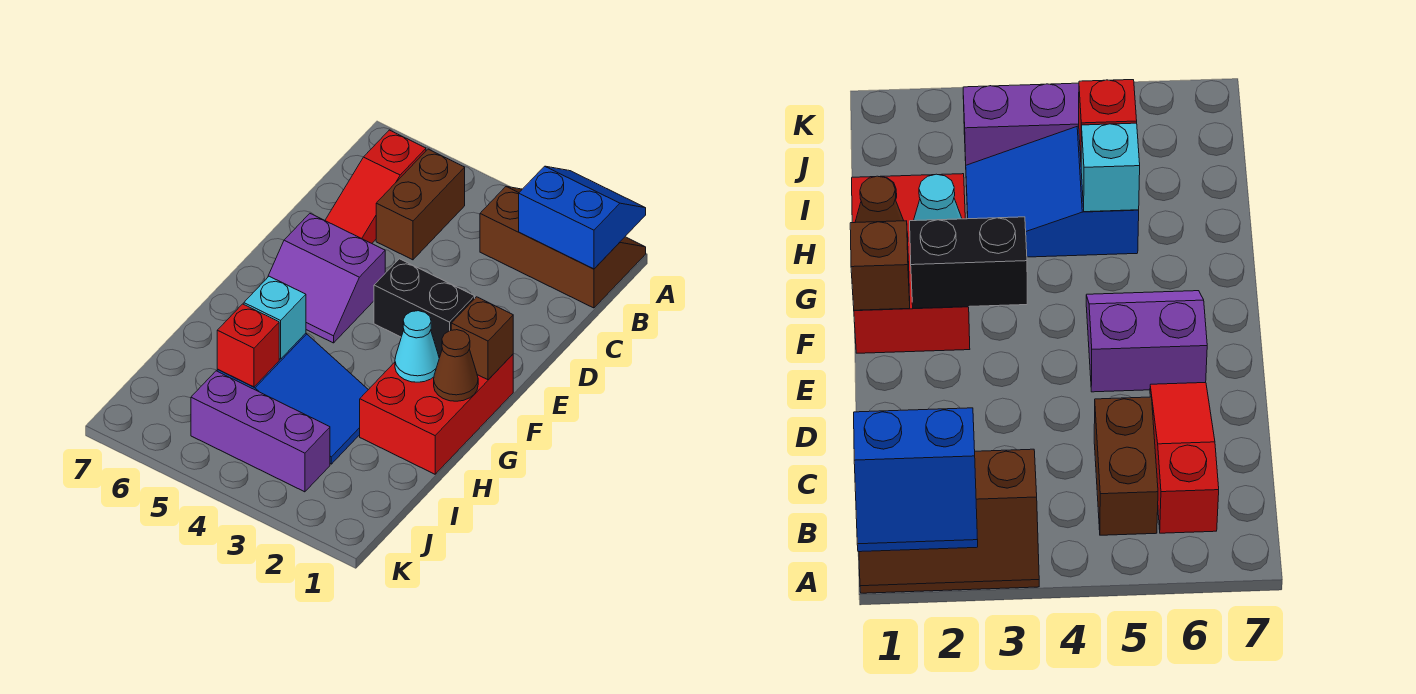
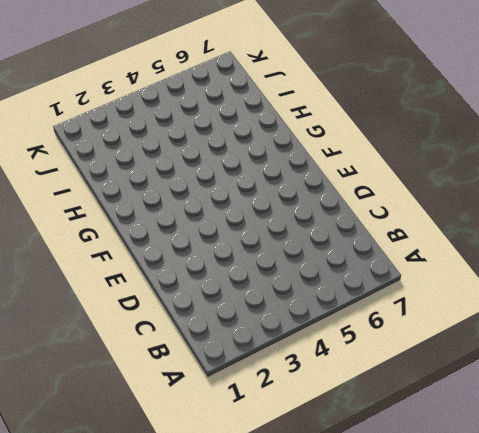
none -> brown slope A1:B3 level 1 top B
none -> brown brick B5:C5 level 1
none -> red slope B6:D6 level 1 top B

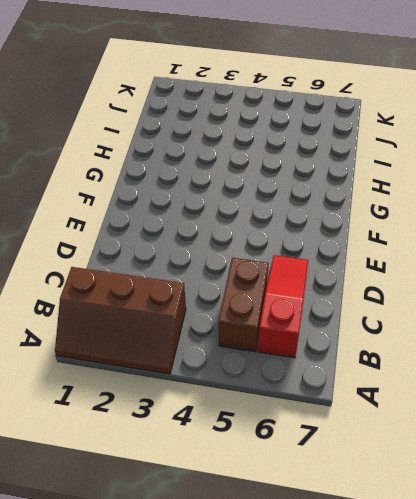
none -> purple slope E5:F6 level 1 top E
none -> red brick F1:H2 level 1
none -> blue slope H3:I5 level 1 top 5

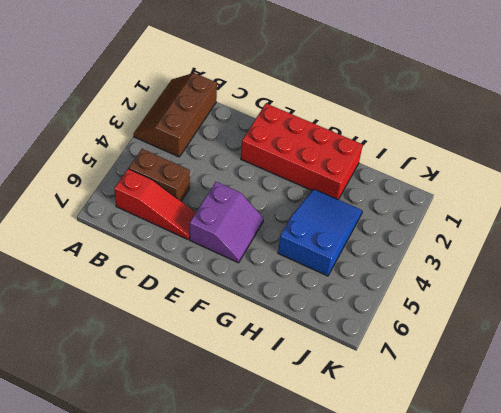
red brick E1:H2 level 1 -> red brick F1:H2 level 1
none -> purple brick J3:J5 level 1
none -> blue slope A1:B2 level 2 top B
none -> brown brick F1 level 2

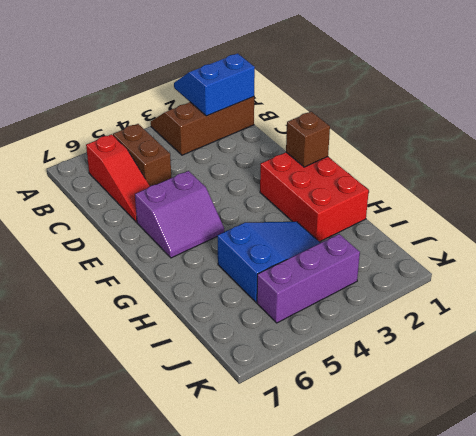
none -> black brick F2:F3 level 2
none -> brown cone G1 level 2
none -> cyan cone G2 level 2

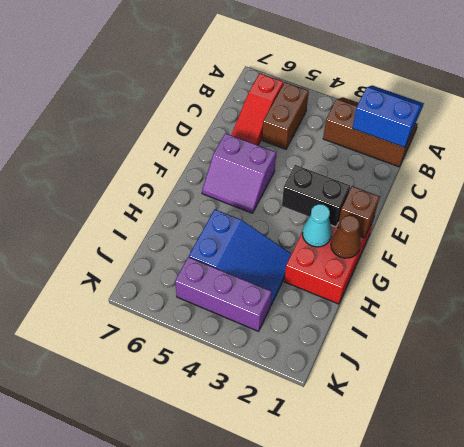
none -> cyan brick H5 level 2
none -> red brick I5 level 2

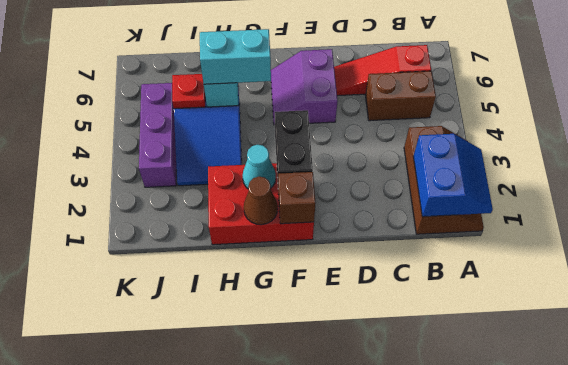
cyan brick G5:H5 level 3 -> none
red plate I5 level 2 -> red brick I5 level 2

